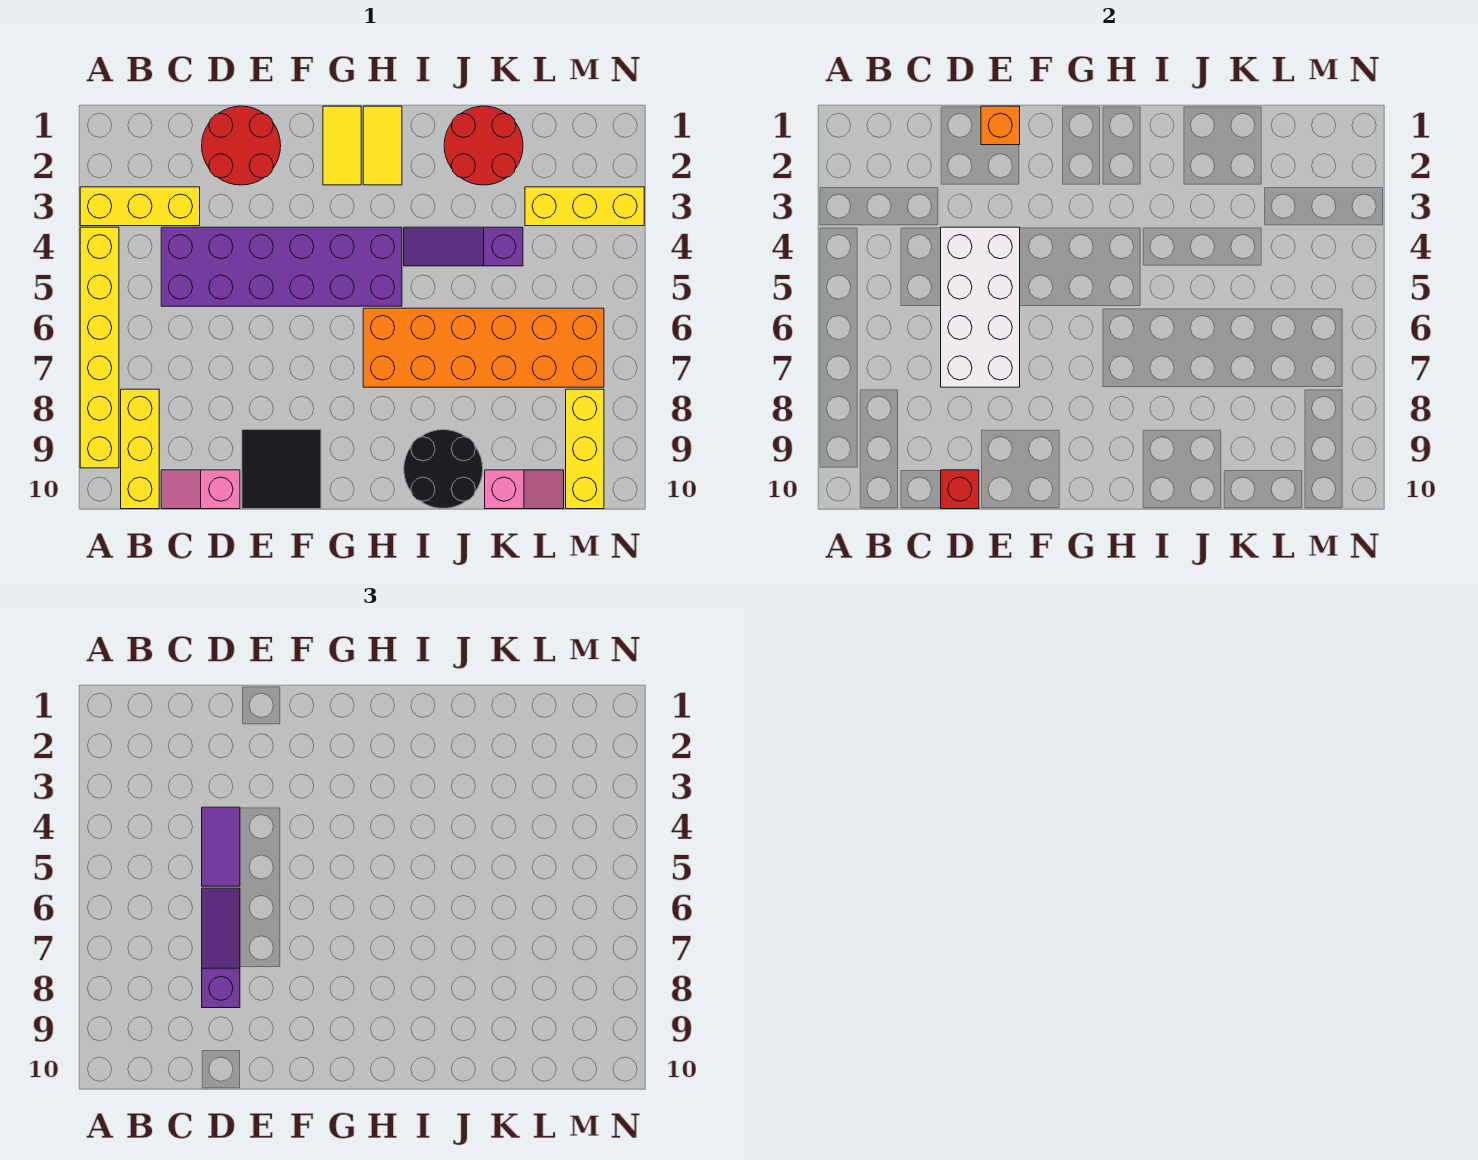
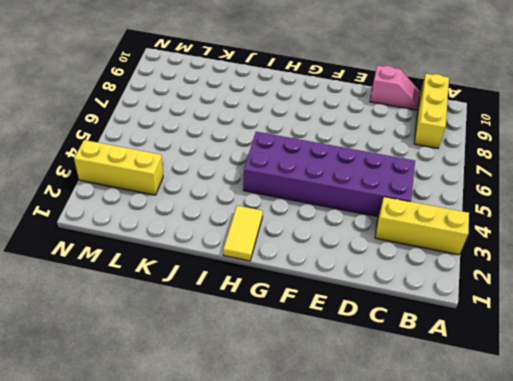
none -> yellow brick A4:A9 level 1
none -> red round brick D1:E2 level 1
none -> black tile E9:F10 level 1

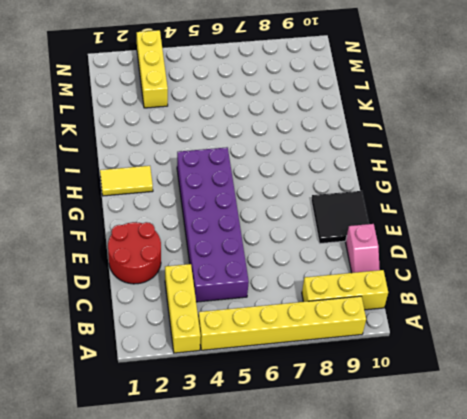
none -> yellow tile G1:G2 level 1
none -> orange brick H6:M7 level 1
none -> purple slope I4:K4 level 1 top K

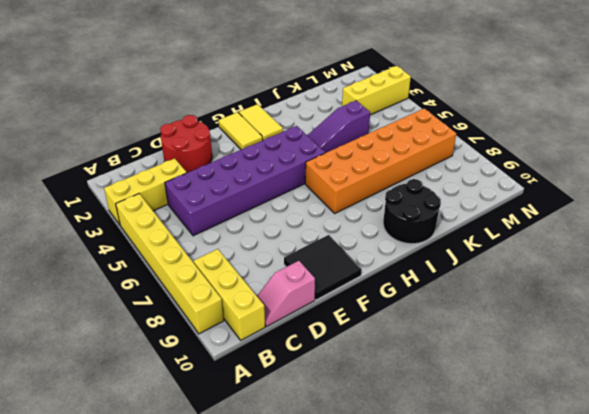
none -> red round brick J1:K2 level 1
none -> pink slope K10:L10 level 1 top K
none -> yellow brick M8:M10 level 1

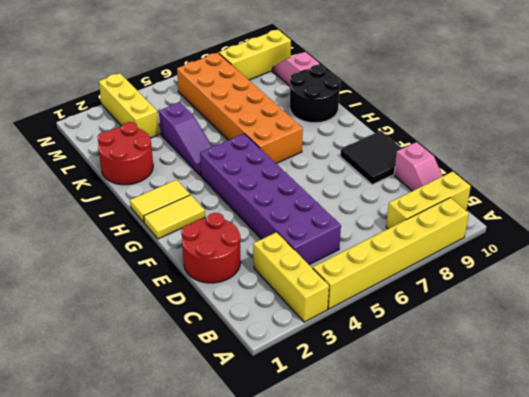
none -> white brick D4:E7 level 2
none -> red brick D10 level 2
none -> orange brick E1 level 2

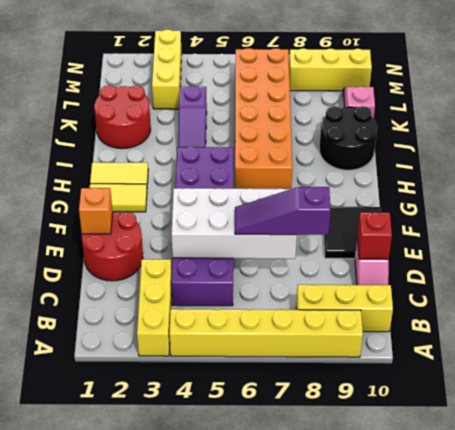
none -> purple tile D4:D5 level 3

